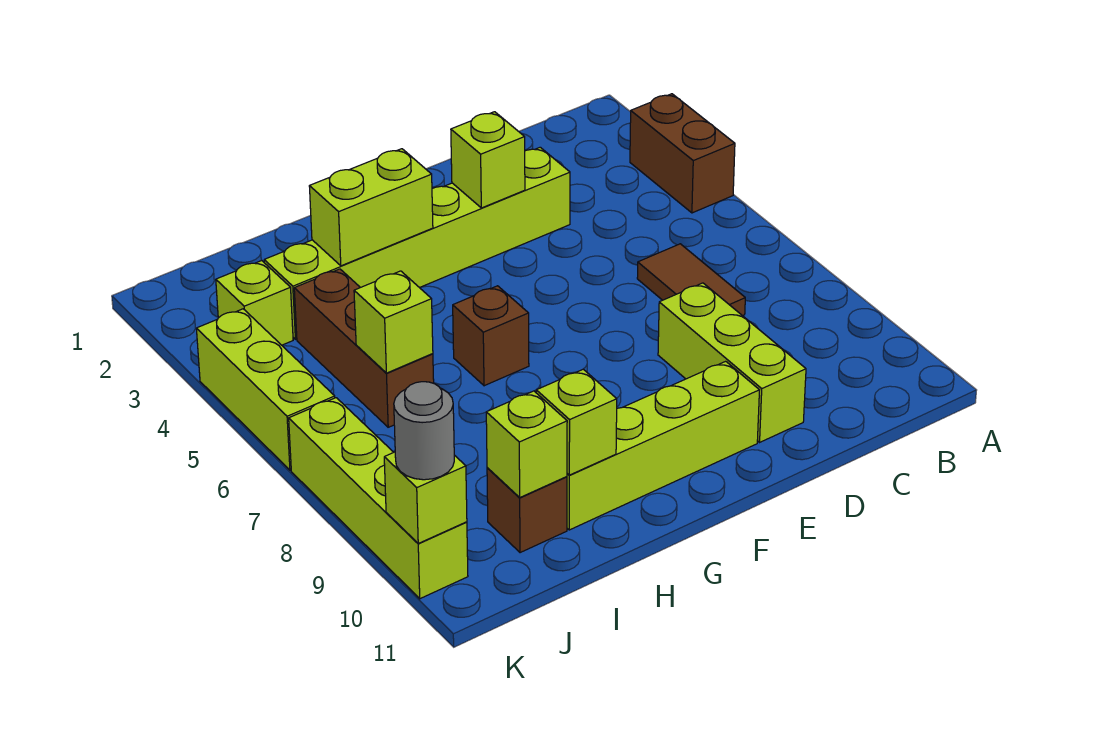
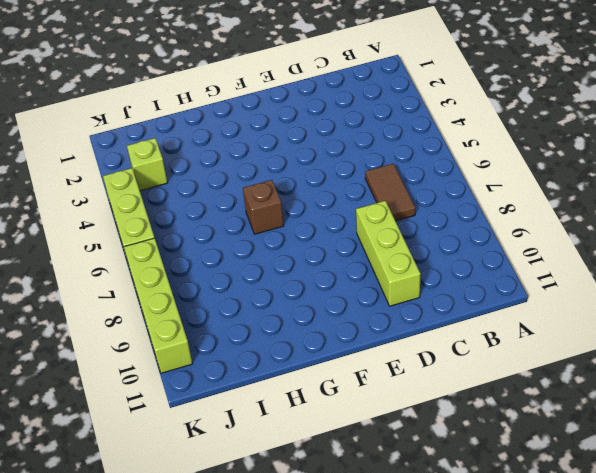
none -> brown brick A3:A4 level 1
none -> lime brick D3:I3 level 1
none -> lime brick E10:H10 level 1

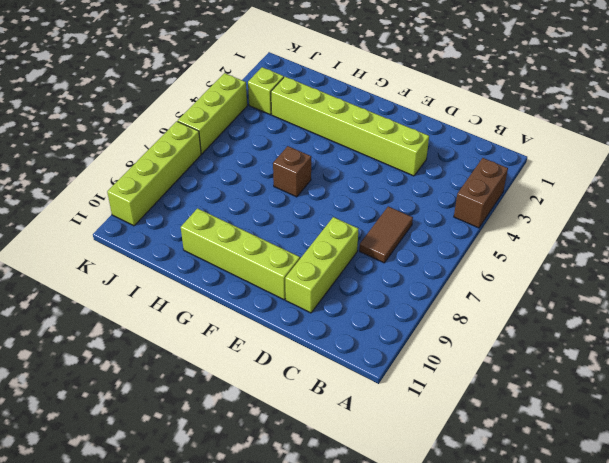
none -> brown brick I4:I6 level 1
none -> brown brick I10 level 1
none -> lime brick E3 level 2

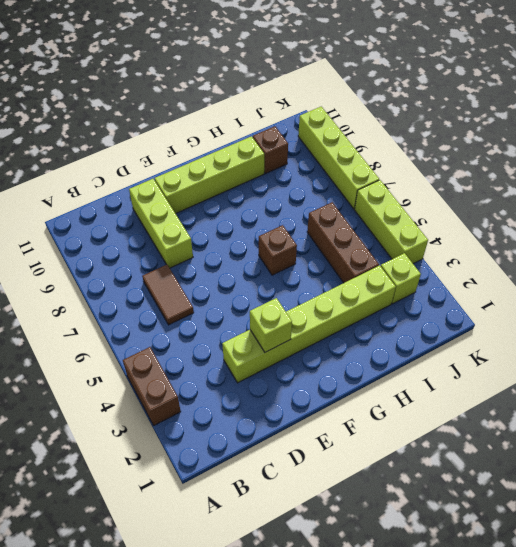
none -> lime brick G3:H3 level 2
none -> lime brick H10 level 2
none -> lime brick I6 level 2

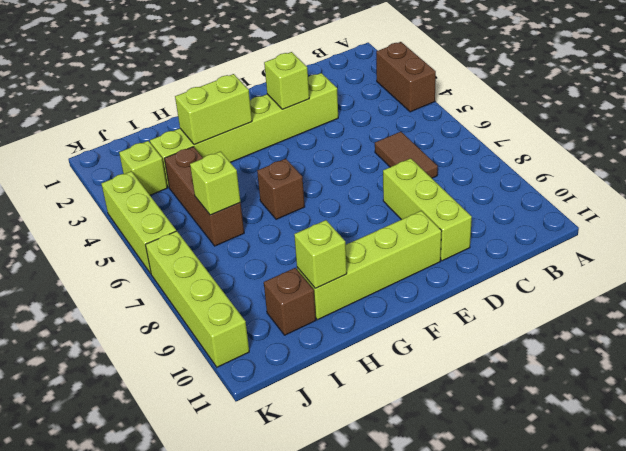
none -> lime brick I10 level 2
none -> lime brick K10 level 2
none -> grey round brick K10 level 3

